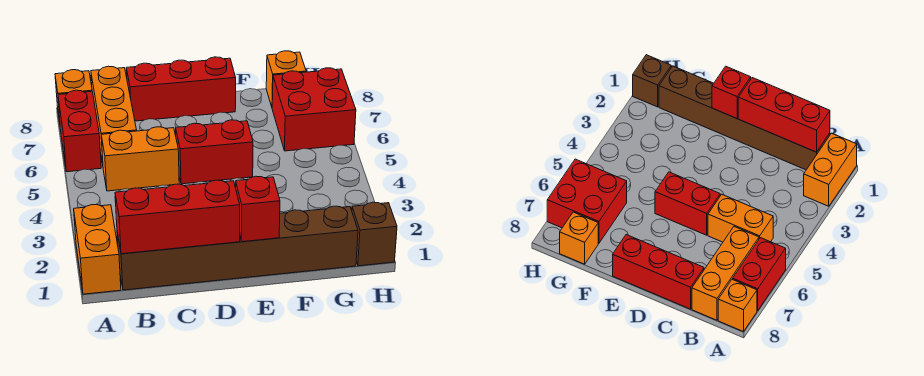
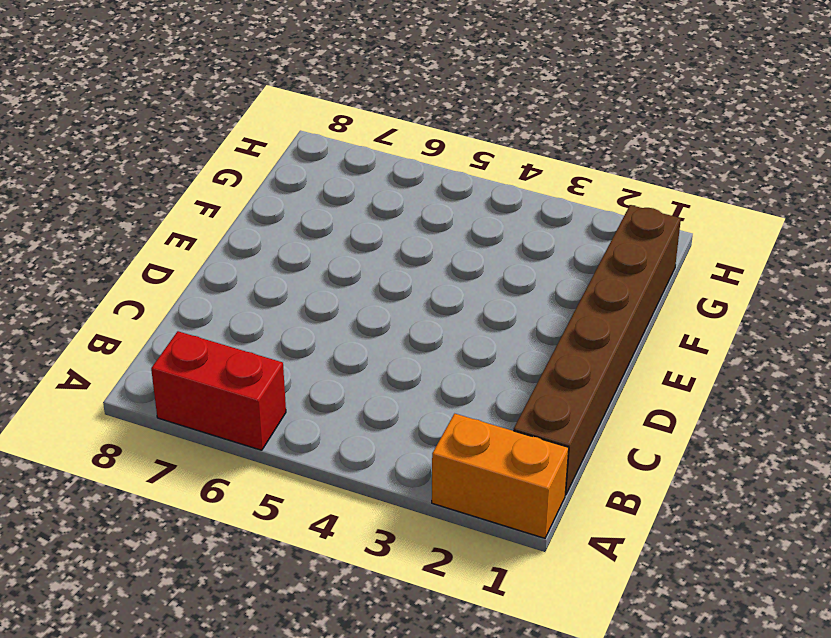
none -> orange brick A8 level 1
none -> orange brick B5:C5 level 1
none -> orange brick B6:B8 level 1

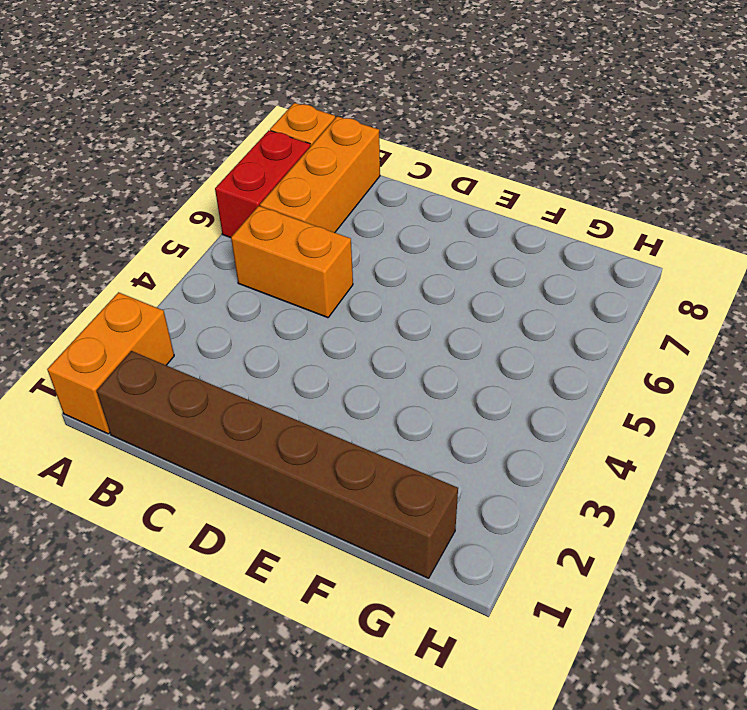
none -> red brick C8:E8 level 1
none -> red brick D5:E5 level 1
none -> red brick G6:H7 level 1

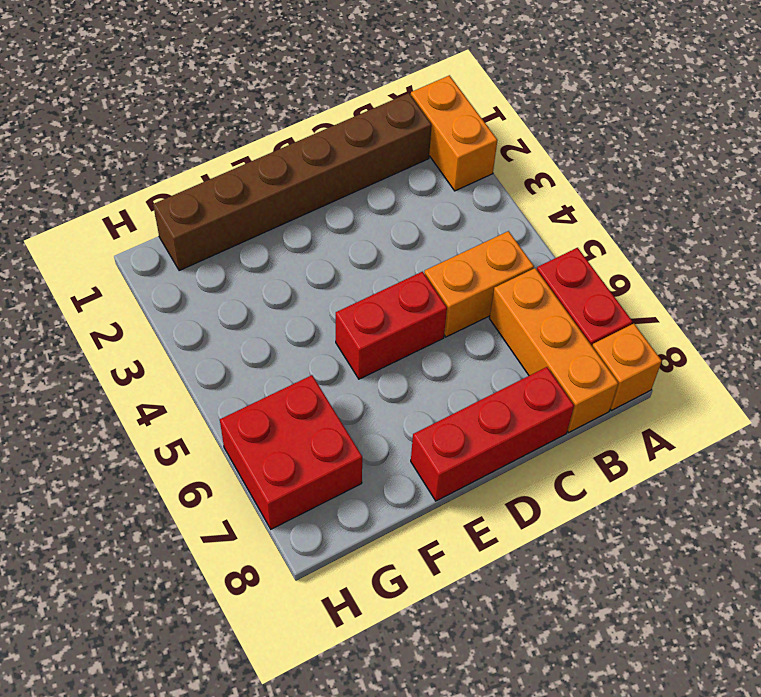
none -> orange brick G8 level 1
none -> brown brick H1 level 1
none -> red brick B1:D1 level 2

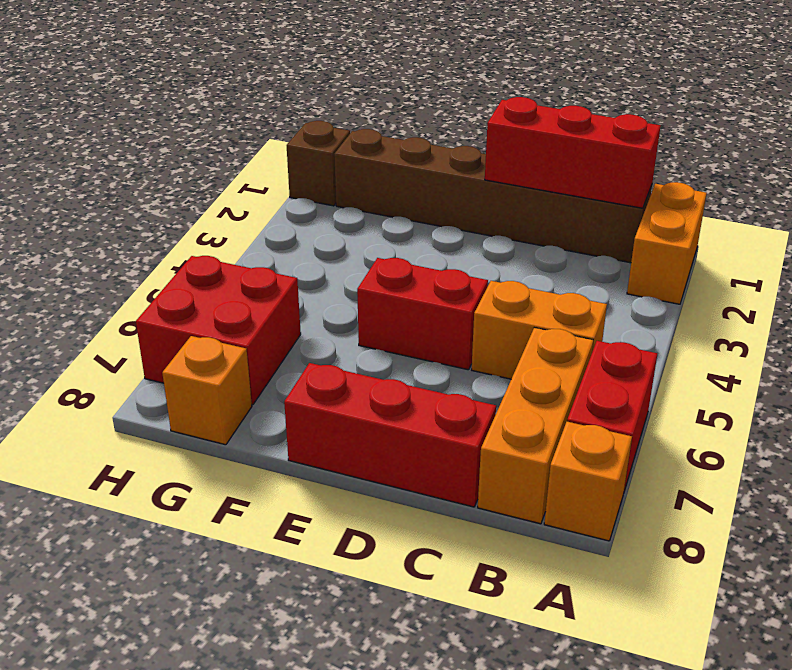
none -> red brick E1 level 2

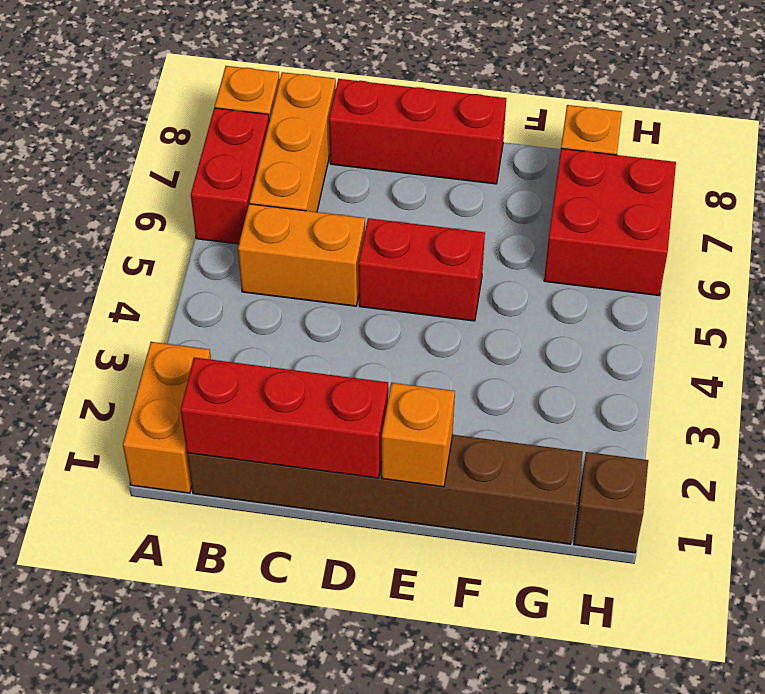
orange brick E1 level 2 -> red brick E1 level 2

